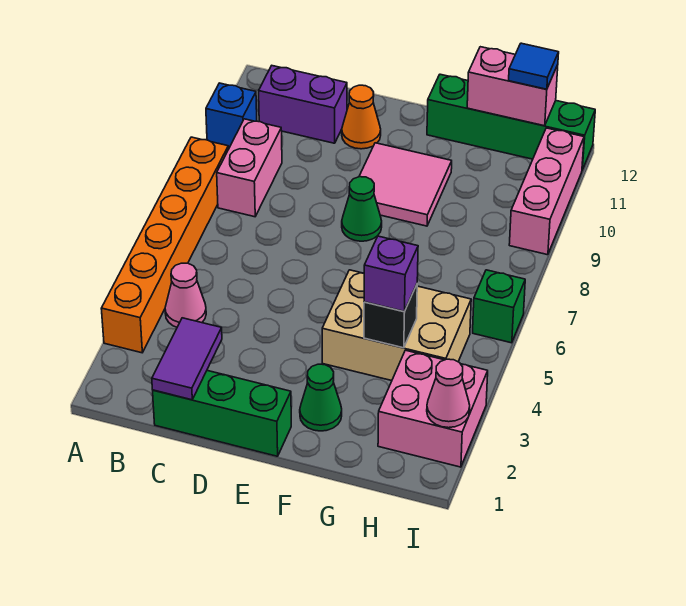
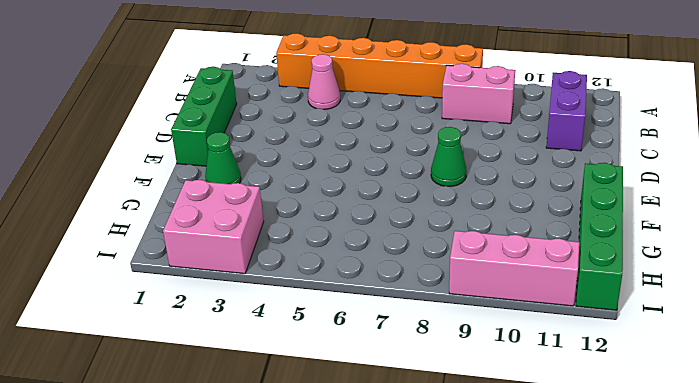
none -> blue brick A10 level 1
none -> orange cone D11 level 1
none -> pink tile E9:F10 level 1

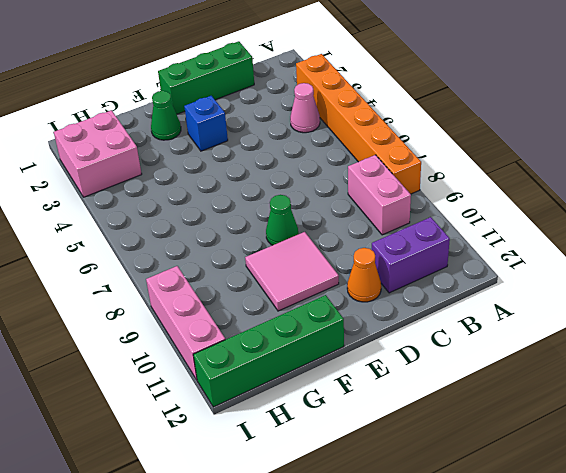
blue brick E3 level 1 -> blue brick A10 level 1
none -> tan brick F4:H5 level 1
none -> green brick I6 level 1
none -> purple tile C1:C2 level 2

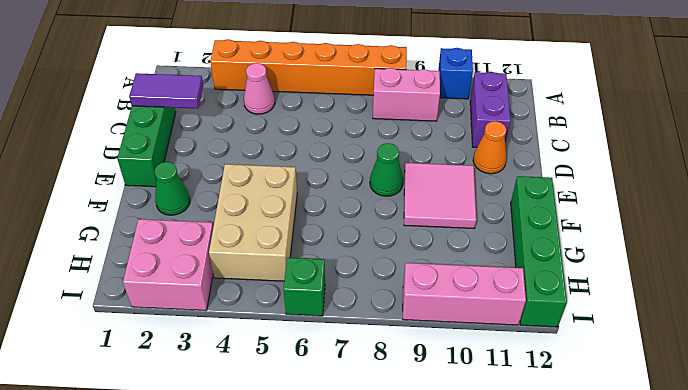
none -> black brick G4 level 2
none -> pink brick G12:H12 level 2
none -> pink cone I2 level 2

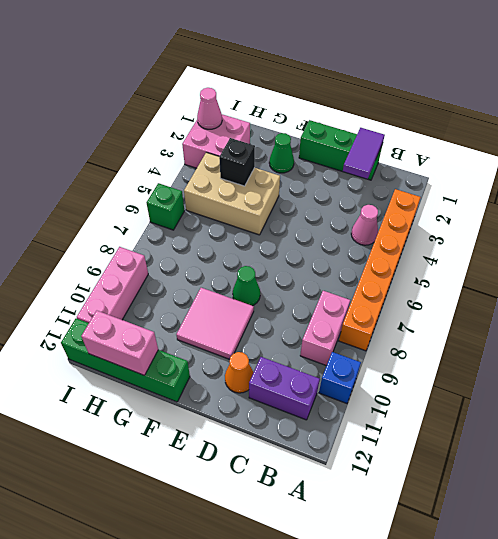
none -> purple brick G4 level 3
none -> blue tile H12 level 3

